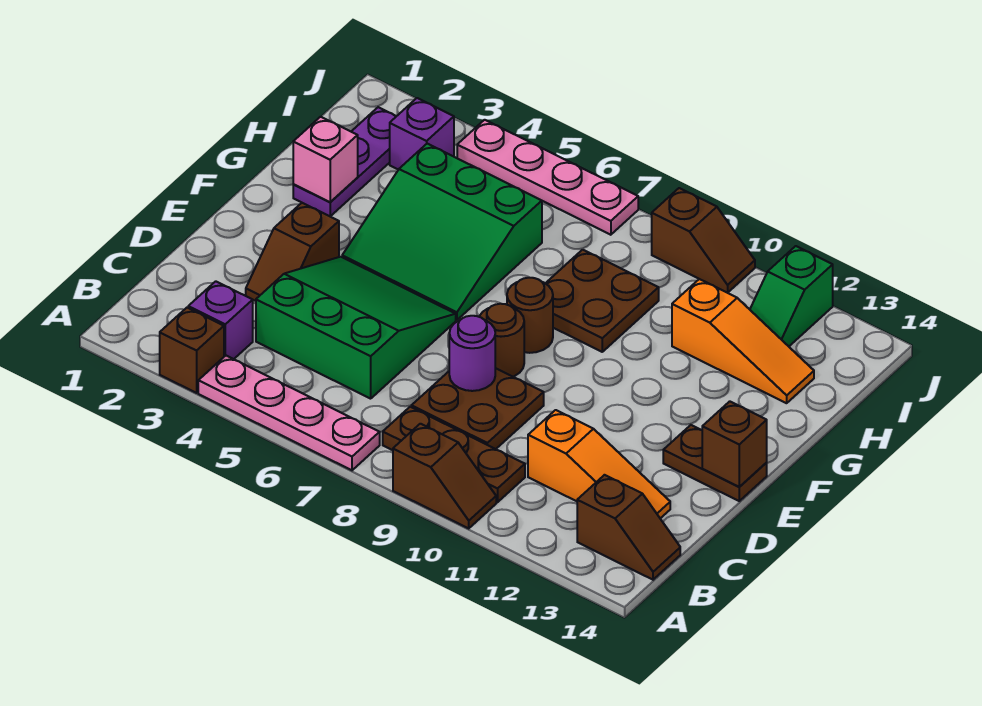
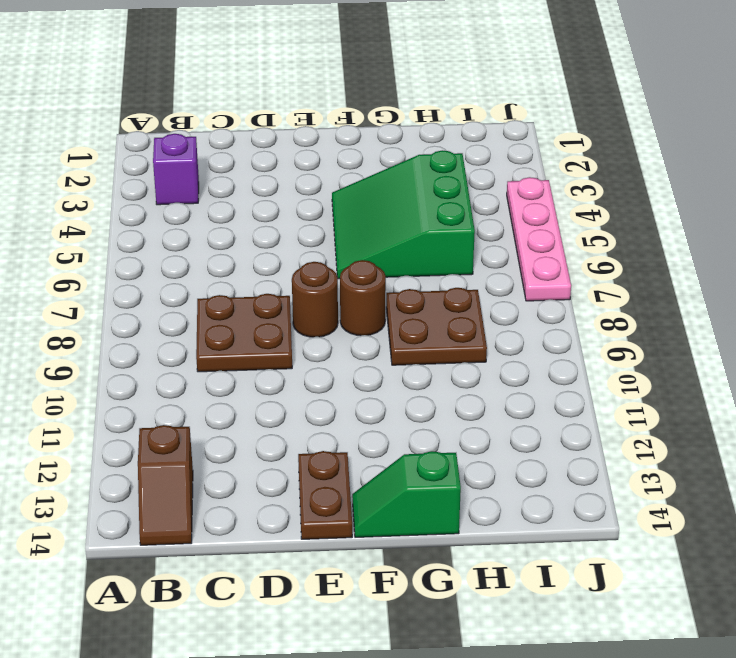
green slope F14:G14 level 1 top G -> green slope I12:J12 level 1 top J
none -> brown brick A3 level 1
none -> pink plate A4:A7 level 1
none -> brown slope A9:A10 level 1 top 9

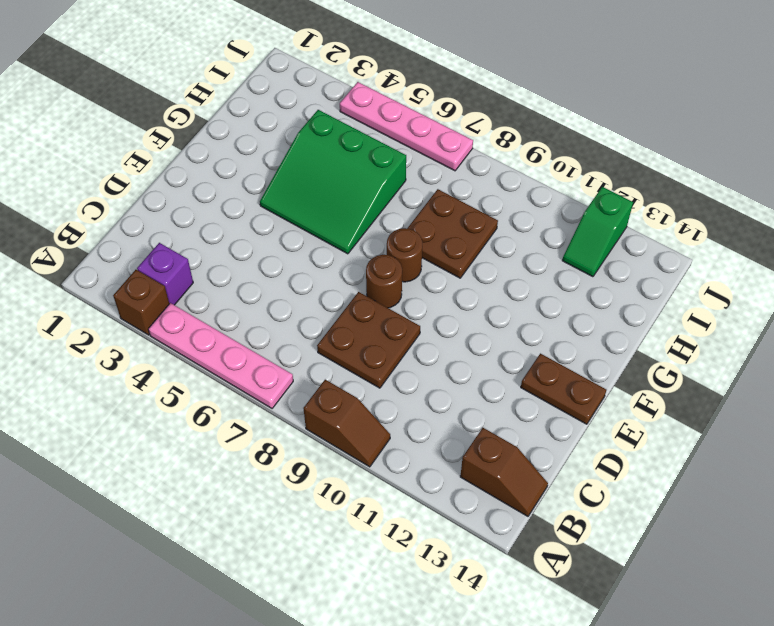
none -> brown plate B8:B10 level 1
none -> green slope C4:E6 level 1 top C
none -> orange slope C11:C13 level 1 top 11

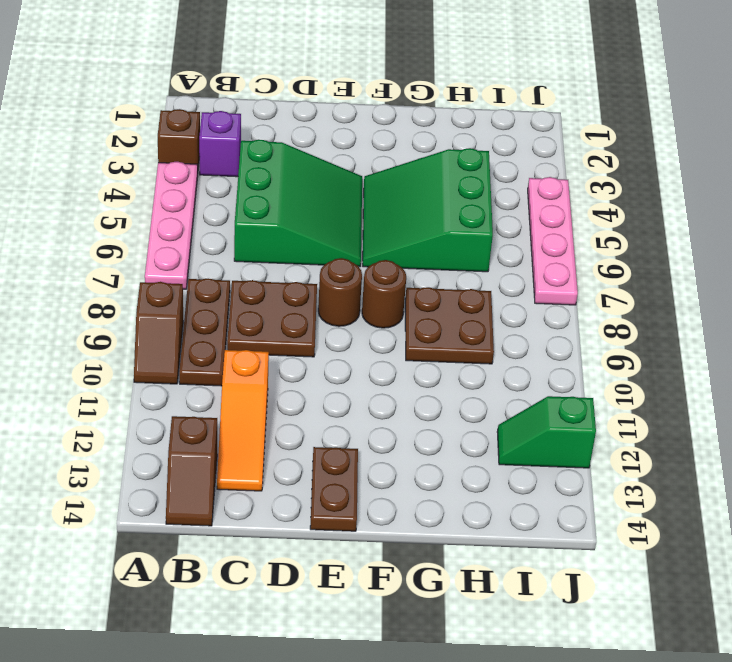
none -> brown slope D3:E3 level 1 top E
none -> purple plate G2:I2 level 1
none -> orange slope H11:H13 level 1 top 11

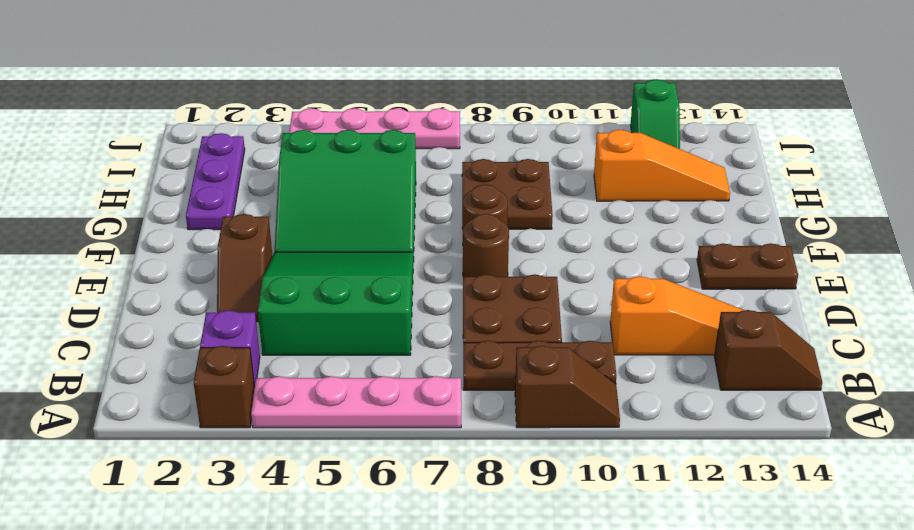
none -> purple brick I3 level 1
none -> brown slope J9:J10 level 1 top 9
none -> purple round brick D8 level 2

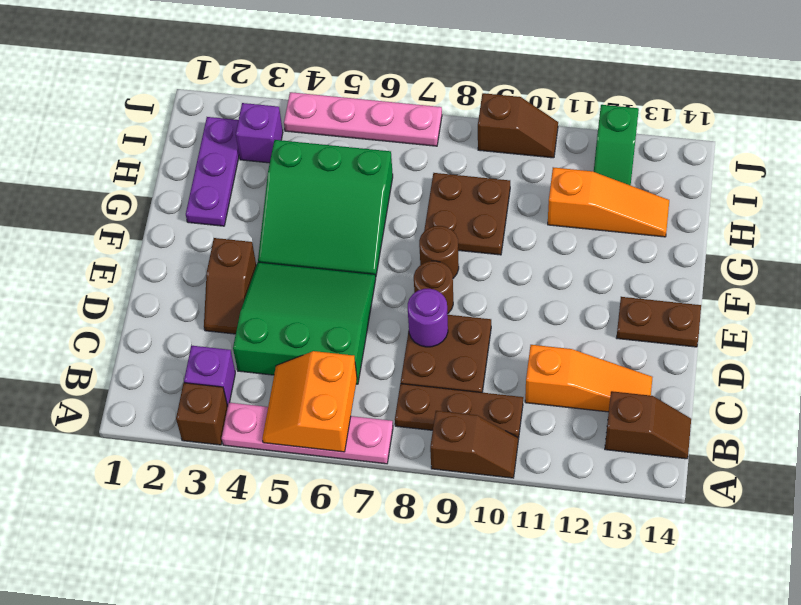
orange slope A5:B6 level 2 top 6 -> none
none -> brown brick E14 level 2
none -> pink brick G2 level 2

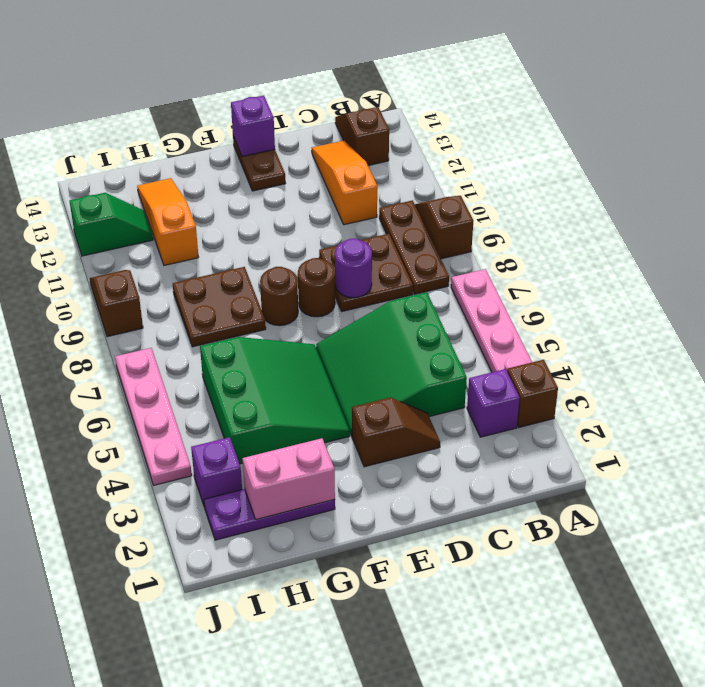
purple brick E14 level 2 -> brown brick E14 level 2
pink brick G2:H2 level 2 -> pink brick G2 level 2

